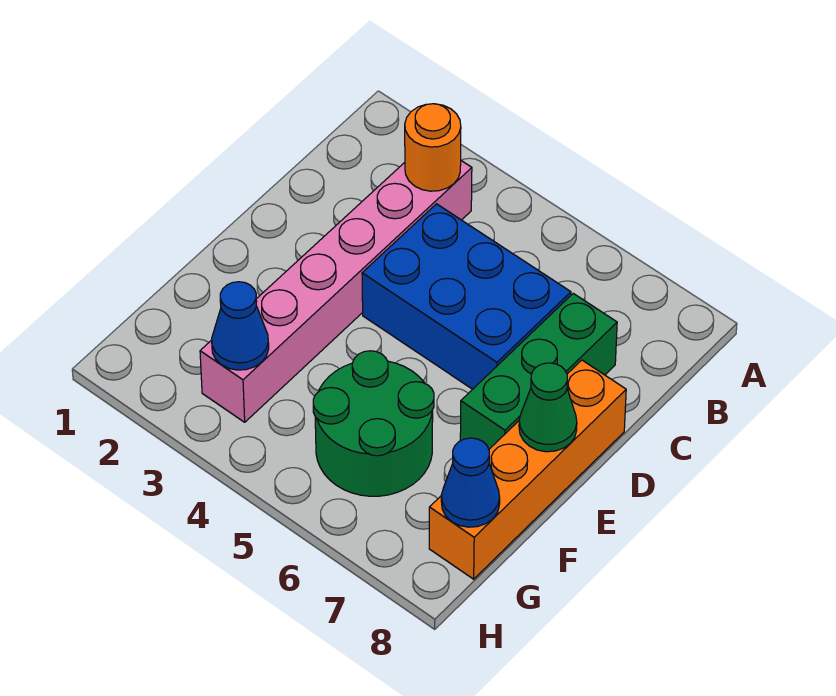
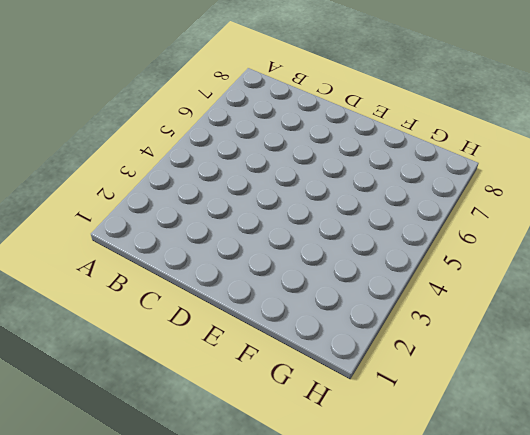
none -> pink brick B3:G3 level 1
none -> blue brick C4:D6 level 1

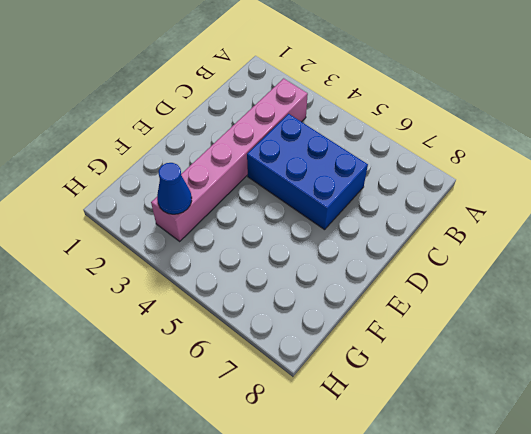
none -> green brick C7:E7 level 1
none -> orange brick D8:G8 level 1

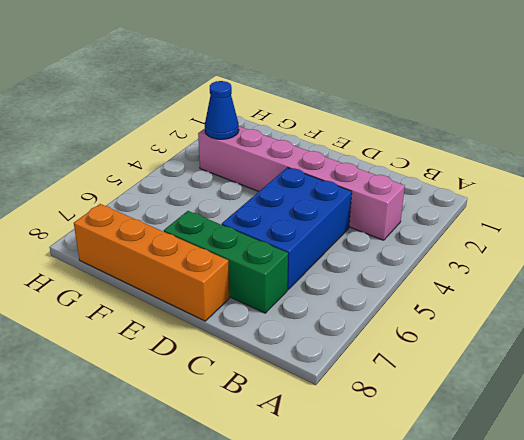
none -> green round brick F5:G6 level 1
none -> orange round brick B3 level 2

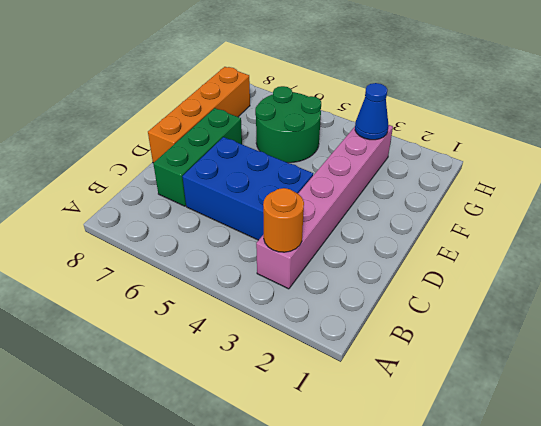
none -> green cone E8 level 2
none -> blue cone G8 level 2

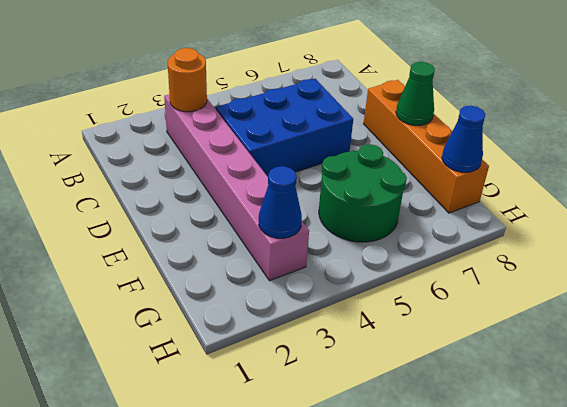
none -> green brick C7:E7 level 1

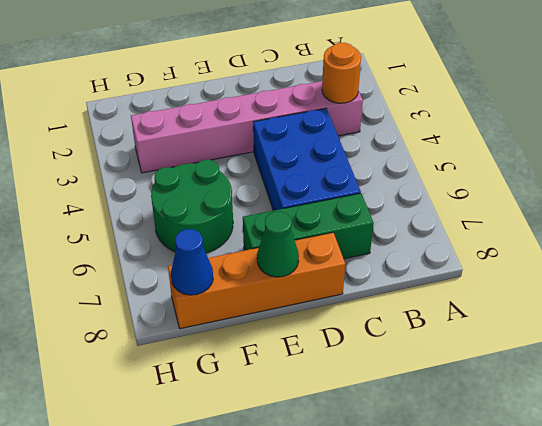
none -> blue cone G3 level 2

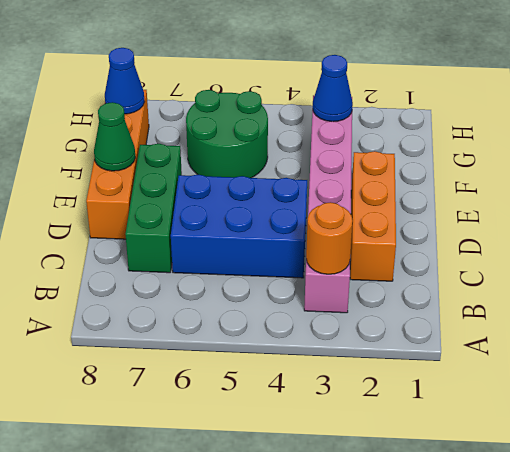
orange brick C2:E2 level 1 -> none

